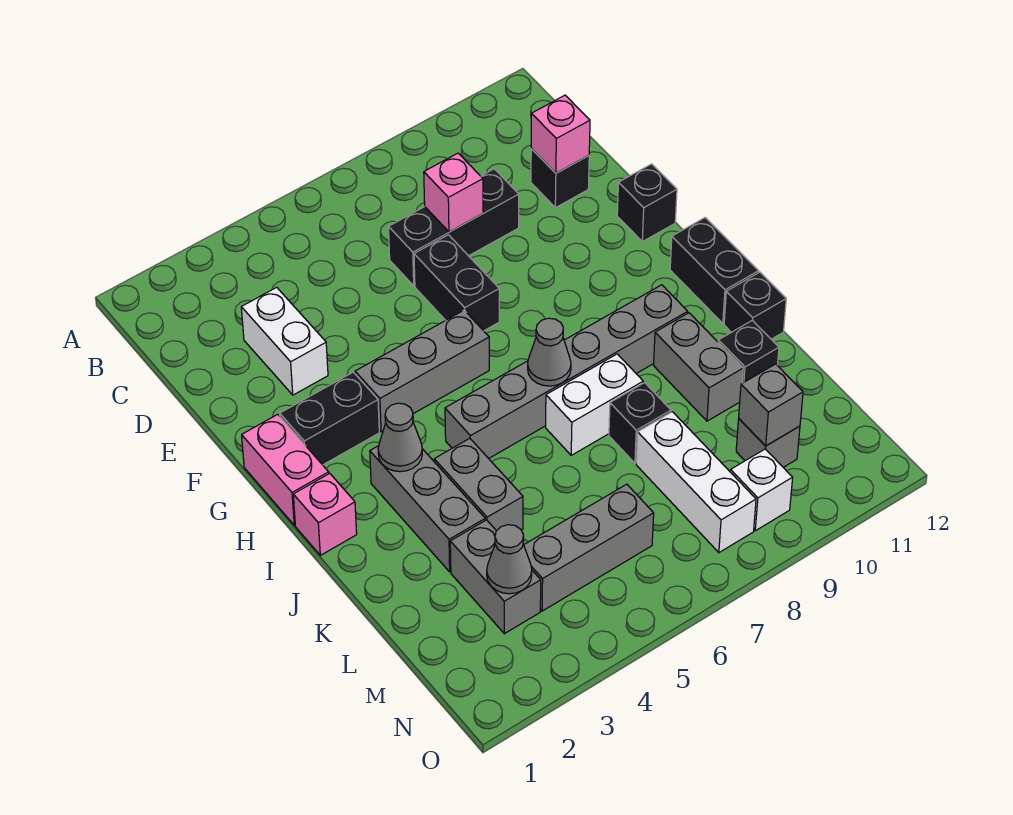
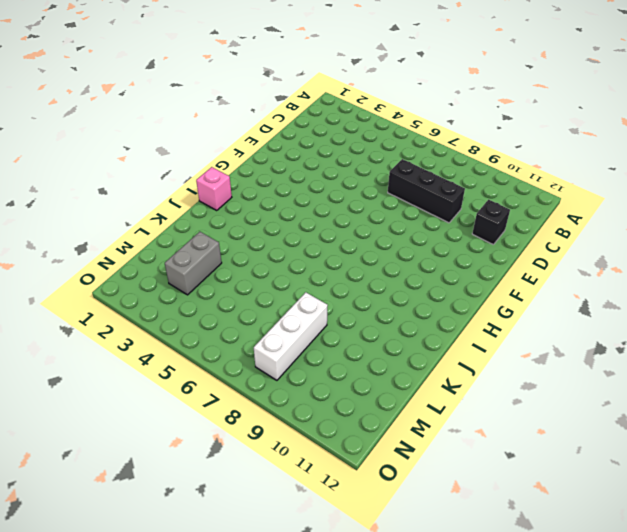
none -> white brick D3:E3 level 1
none -> black brick E7:F7 level 1
none -> black brick F12 level 1

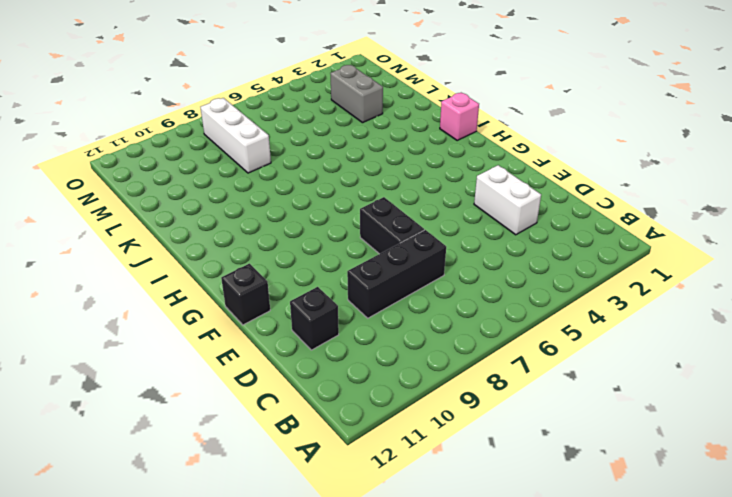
none -> pink brick G1:H1 level 1
none -> black brick G2:G3 level 1
none -> grey brick G4:G6 level 1

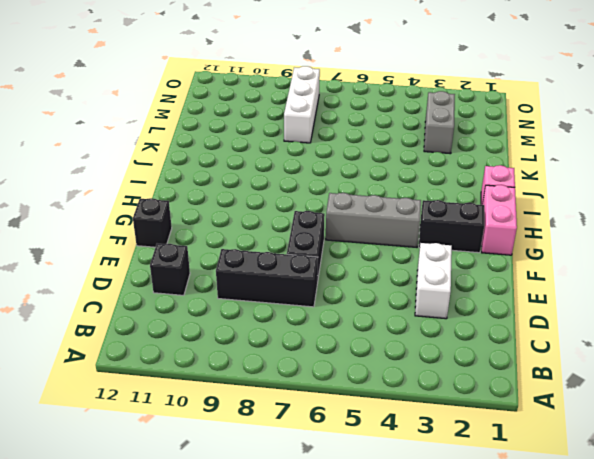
none -> black brick H12:I12 level 1
none -> grey brick I3:K3 level 1
none -> grey brick I5:I10 level 1

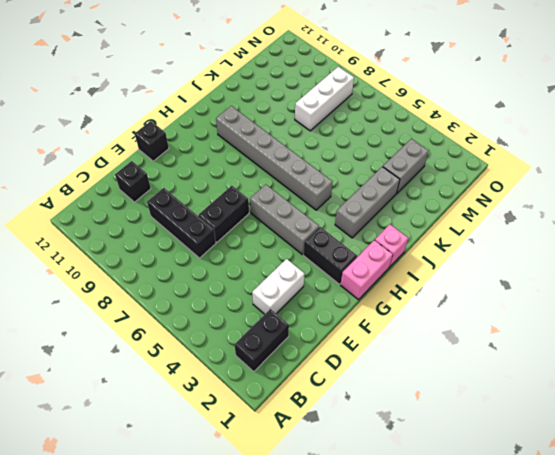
black brick B2:C2 level 1 -> black brick H12:I12 level 1
none -> grey brick J4:K4 level 1
none -> white brick J7:J8 level 1
none -> grey brick J10:K10 level 1

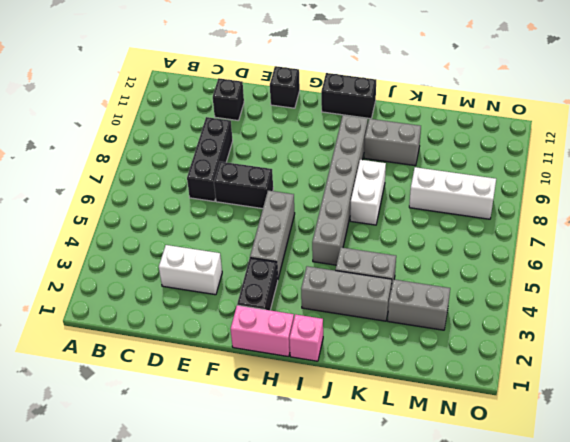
none -> black brick J12 level 1
none -> black brick K8 level 1
none -> black brick K11 level 1

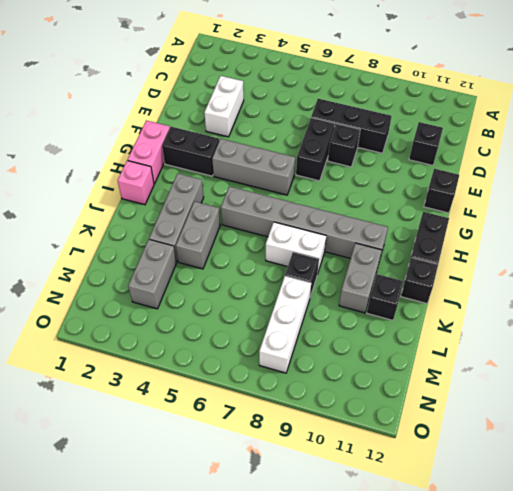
black brick E8 level 1 -> none
none -> grey brick M4:M6 level 1
none -> grey brick M10 level 1
none -> white brick N9 level 1

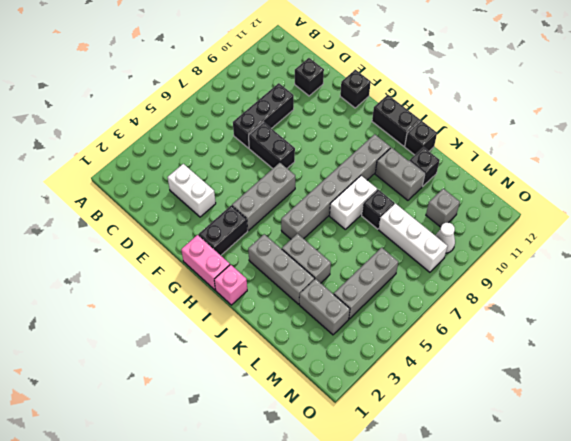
white cone N9 level 1 -> white brick N9 level 1
none -> pink brick D8 level 2
none -> pink brick D11 level 2
none -> grey cone I3 level 2

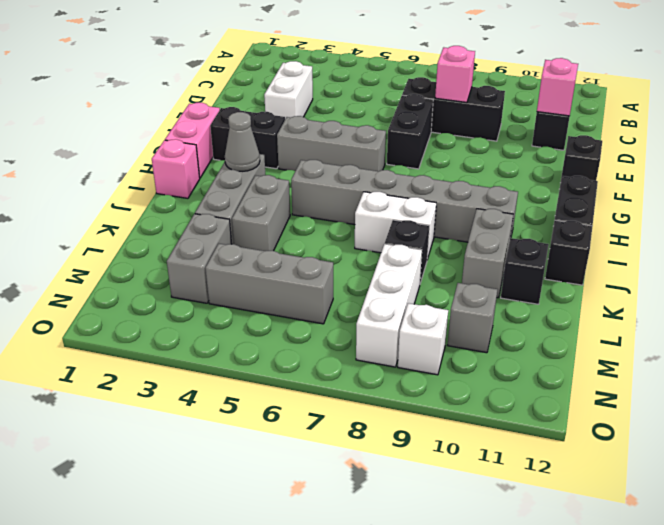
none -> grey cone I7 level 2
none -> grey cone M3 level 2
none -> grey brick M10 level 2

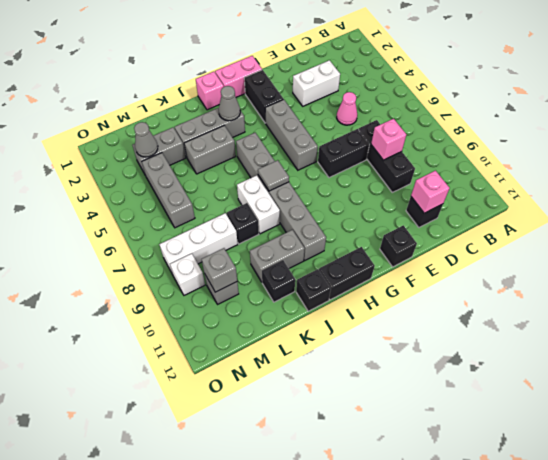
pink cone D5 level 1 -> none
grey tile I7 level 2 -> grey cone I7 level 2

